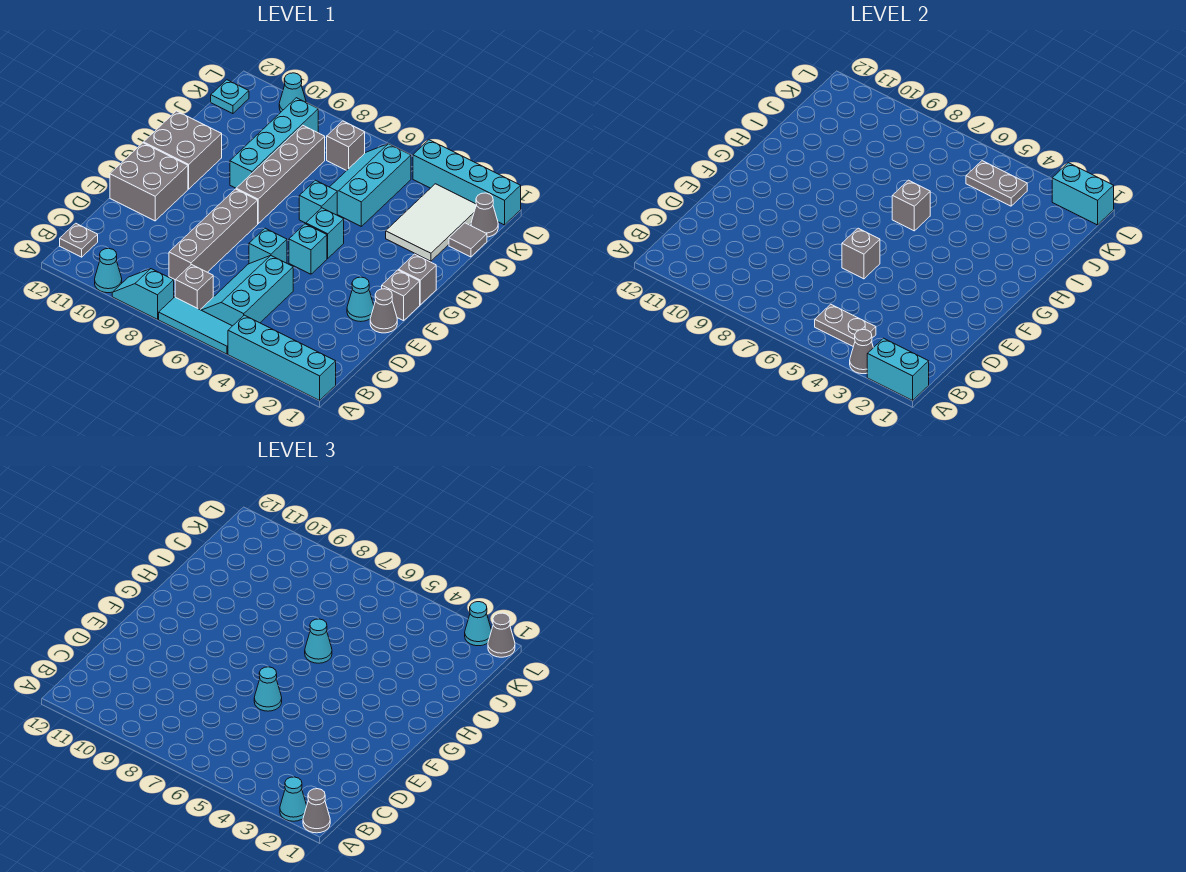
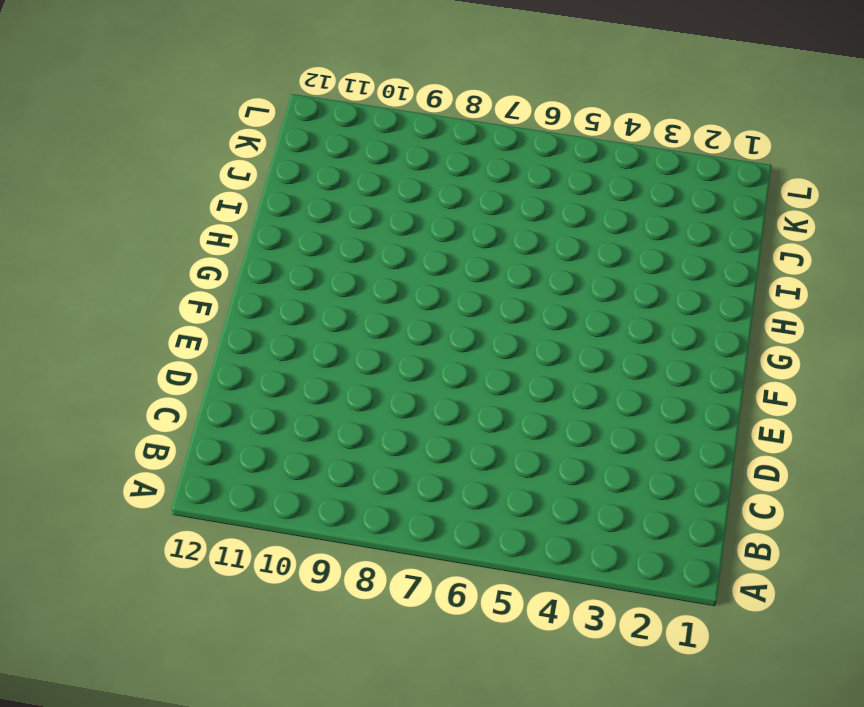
none -> cyan brick A1:A4 level 1
none -> cyan tile A5:A7 level 1
none -> cyan slope A8:A9 level 1 top 8
none -> cyan cone A10 level 1

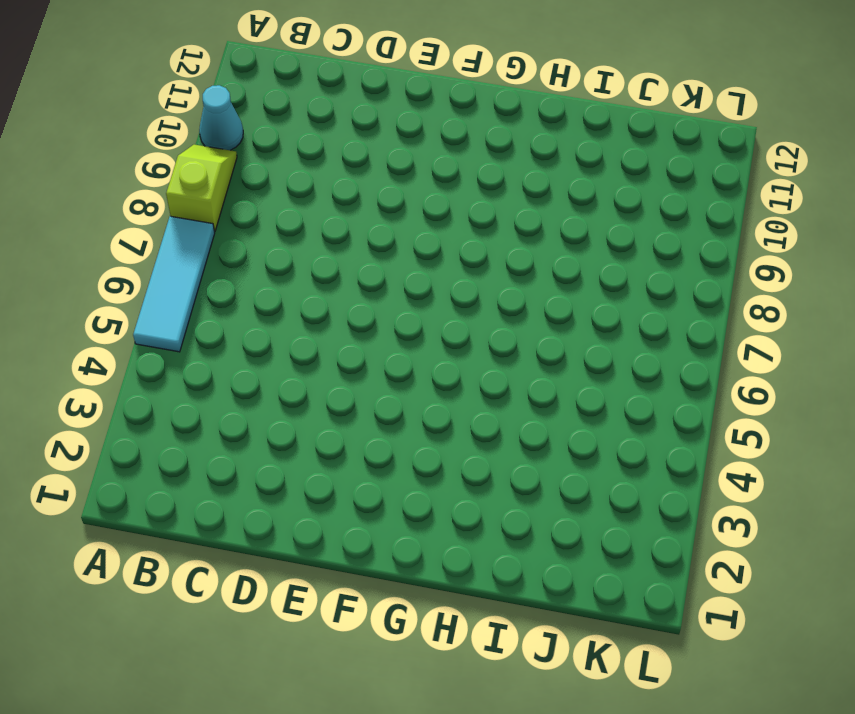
lime slope A8:A9 level 1 top 8 -> cyan slope A8:A9 level 1 top 8
none -> cyan brick A1:A4 level 1
none -> cyan slope B5:D6 level 1 top 5
none -> grey brick B7 level 1
none -> grey plate B12 level 1

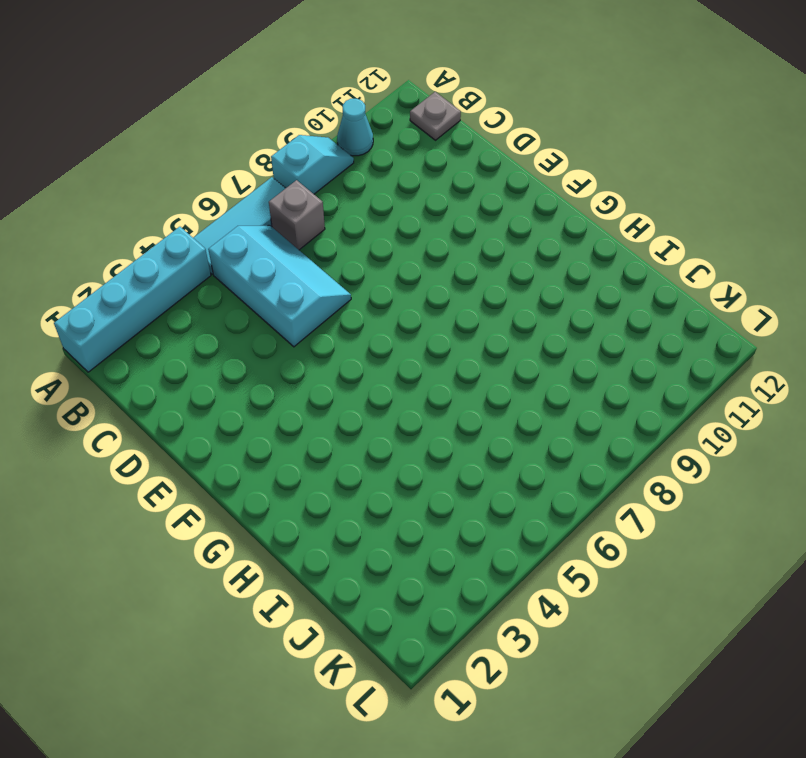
none -> grey brick C8:F8 level 1
none -> grey cone E1 level 1
none -> cyan cone E2 level 1
none -> cyan brick E6 level 1

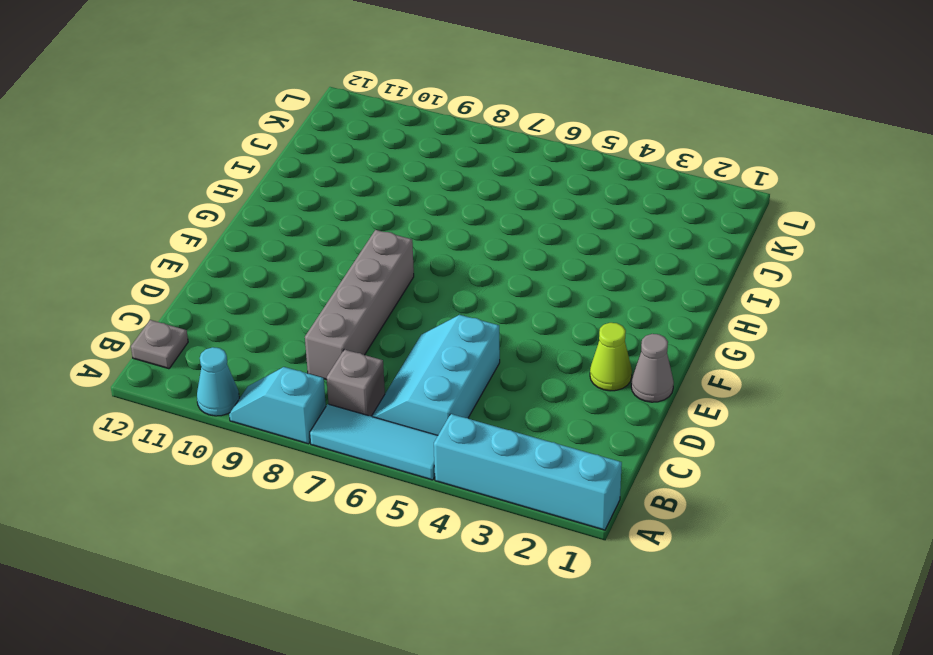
lime cone E2 level 1 -> cyan cone E2 level 1
none -> cyan brick E6 level 1
none -> grey brick E11:F12 level 1
none -> grey brick F1 level 1
none -> cyan brick F5 level 1

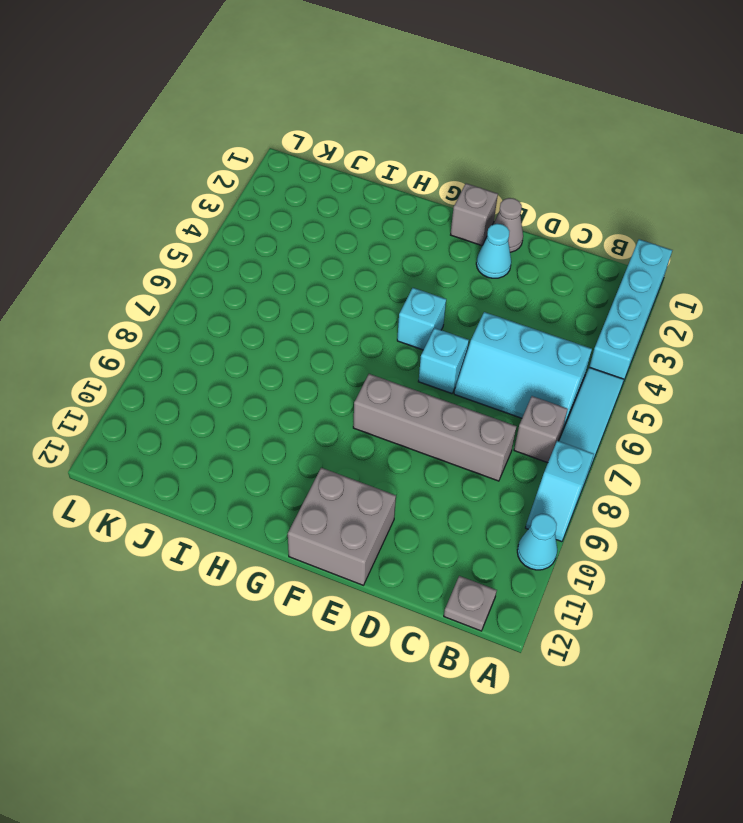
none -> grey brick G1 level 1
none -> cyan brick G5 level 1
none -> grey brick G8:J8 level 1
none -> grey brick G11:H12 level 1

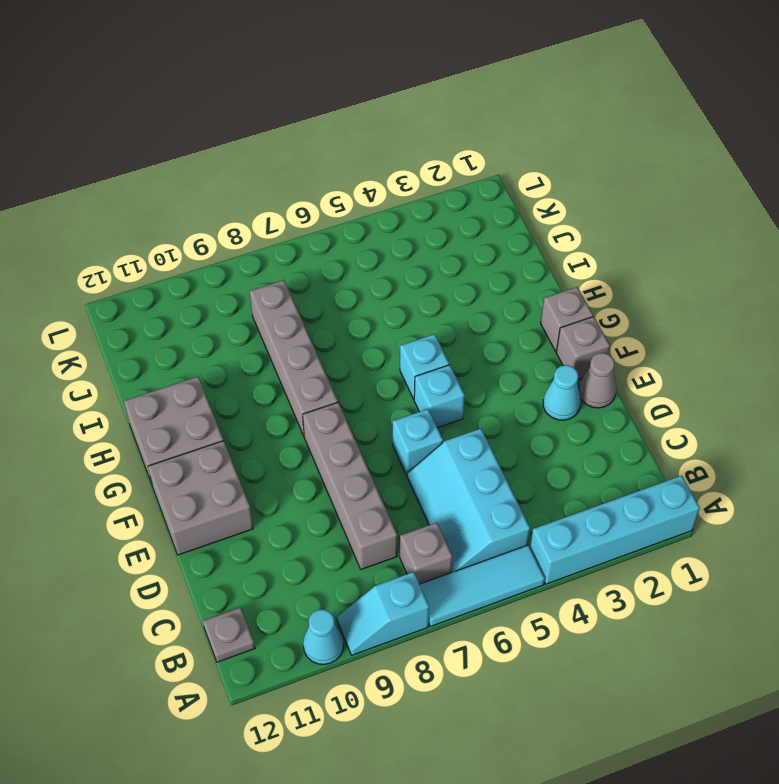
none -> cyan brick H6 level 1
none -> cyan brick H9:K9 level 1
none -> white tile I2:K3 level 1
none -> cyan slope I5:K6 level 1 top 5

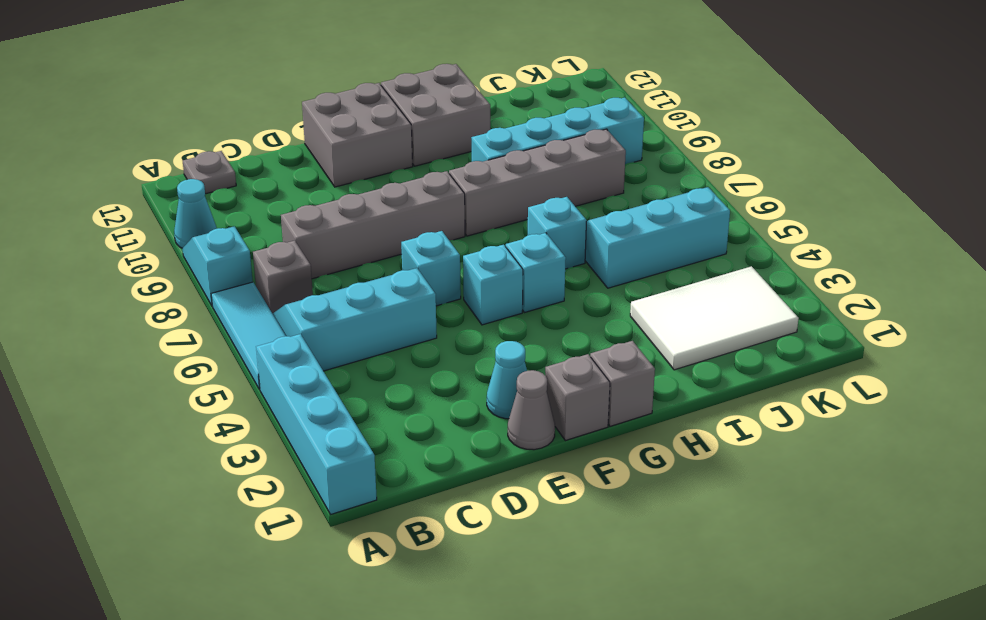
none -> grey tile J1 level 1
none -> grey cone K1 level 1
none -> grey brick K7 level 1
none -> cyan plate K12 level 1

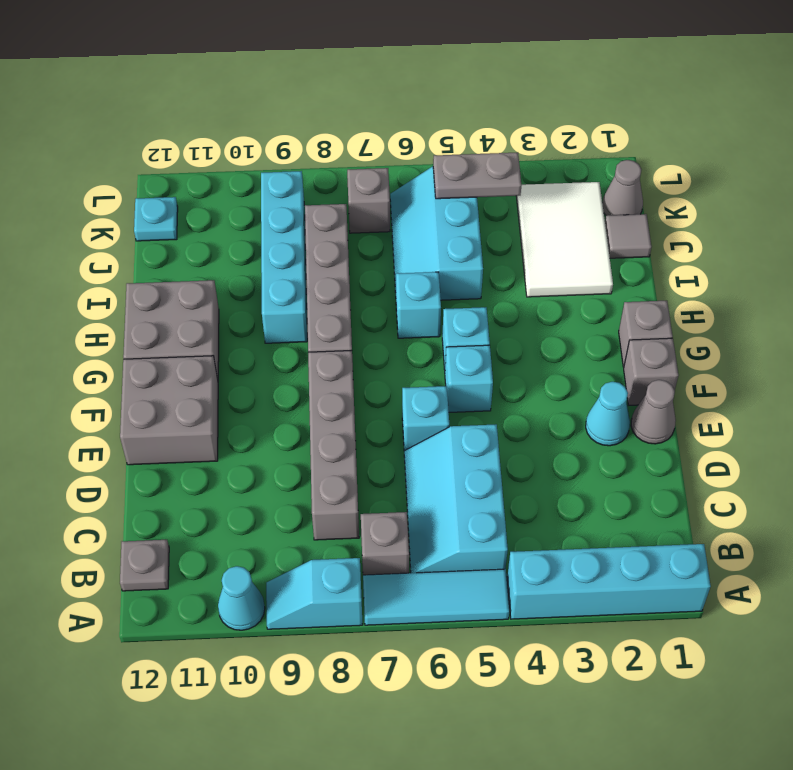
none -> cyan brick L1:L4 level 1
none -> cyan cone L10 level 1
none -> cyan brick A1:A2 level 2
none -> grey cone A3 level 2

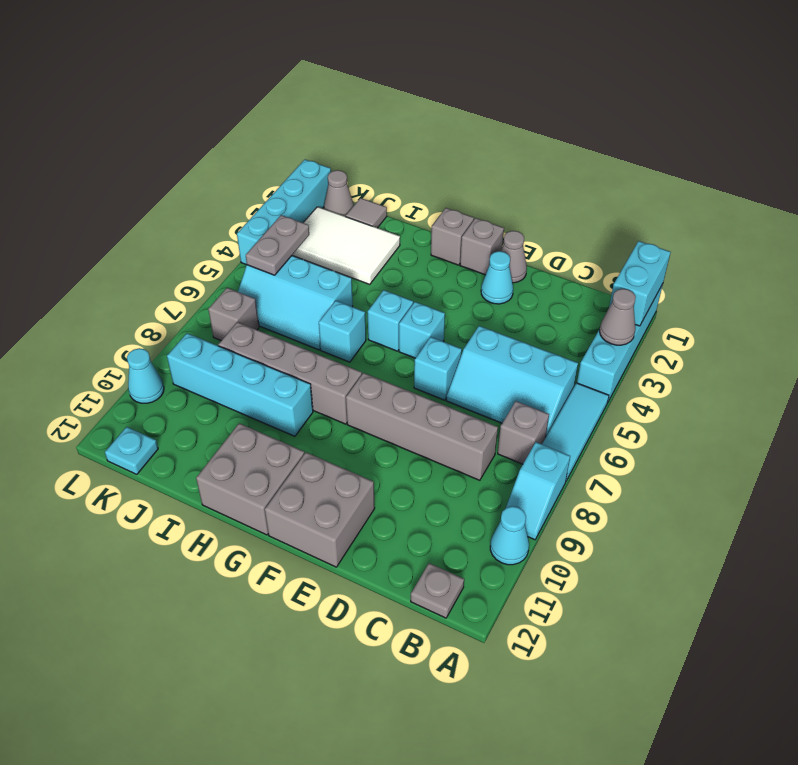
none -> grey plate B4:B5 level 2
none -> grey brick E6 level 2
none -> grey brick H6 level 2
none -> cyan brick L1:L2 level 2

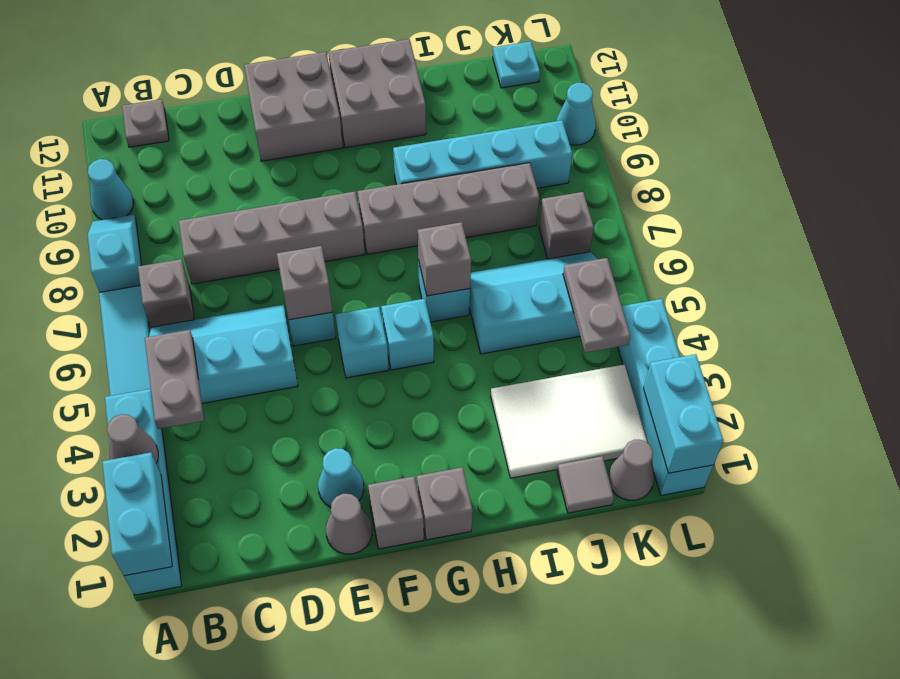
none -> grey cone A1 level 3
none -> cyan cone A2 level 3
none -> cyan cone E6 level 3
none -> cyan cone H6 level 3

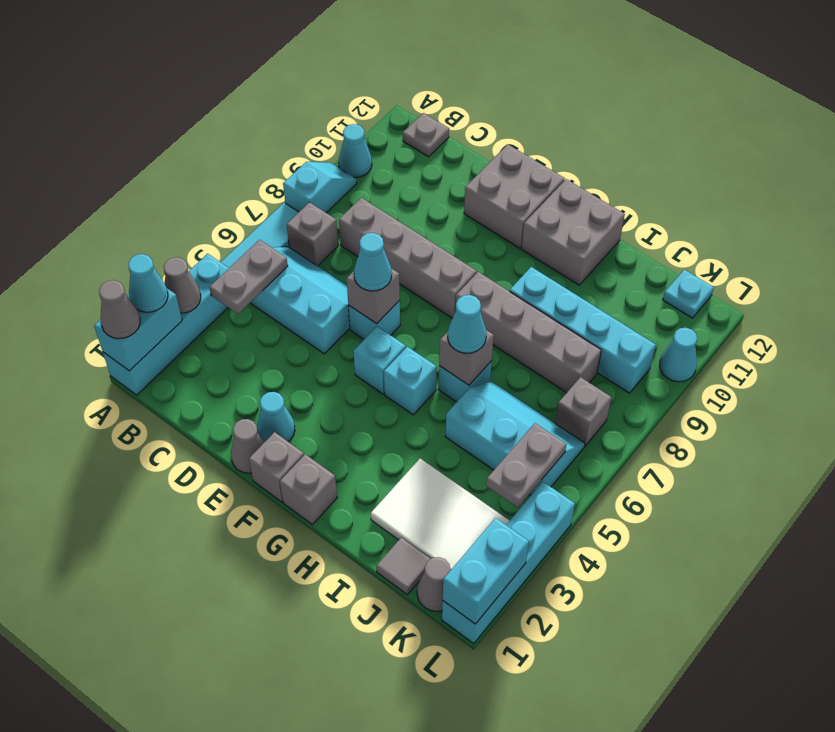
none -> grey cone L1 level 3
none -> cyan cone L2 level 3

